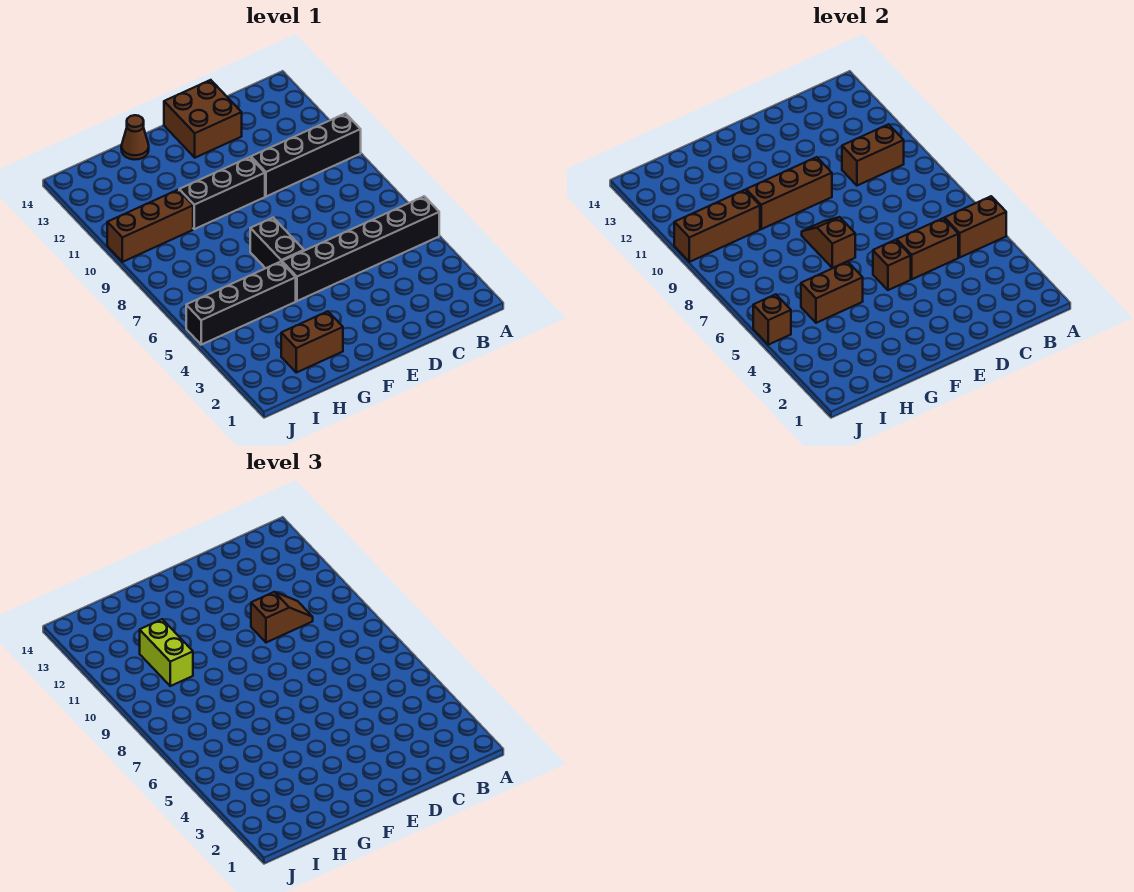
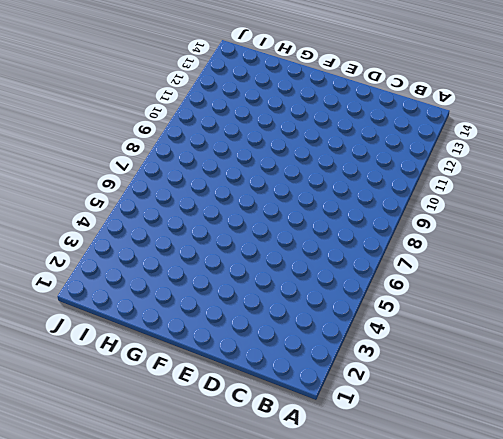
none -> black brick A5:F5 level 1
none -> black brick A10:D10 level 1
none -> brown brick D13:E14 level 1

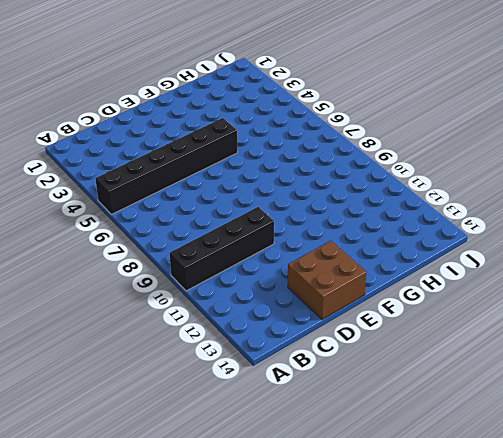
none -> black brick E10:G10 level 1
none -> black brick F6:F7 level 1
none -> brown brick G2:H2 level 1

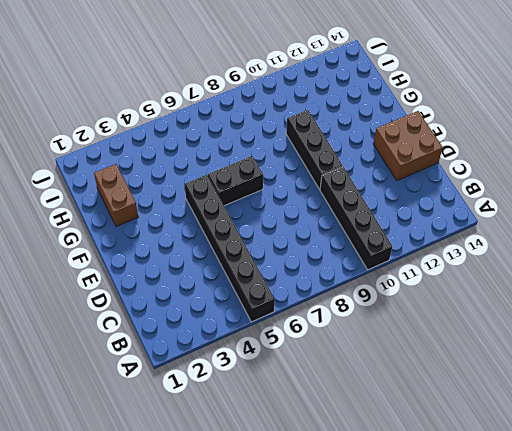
none -> black brick G5:J5 level 1
none -> brown cone G14 level 1
none -> brown brick H10:J10 level 1

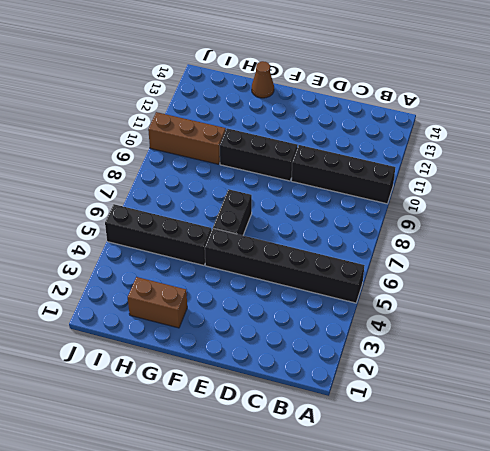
none -> brown brick D13:E14 level 1
none -> brown brick A5:B5 level 2
none -> brown brick B10:C10 level 2

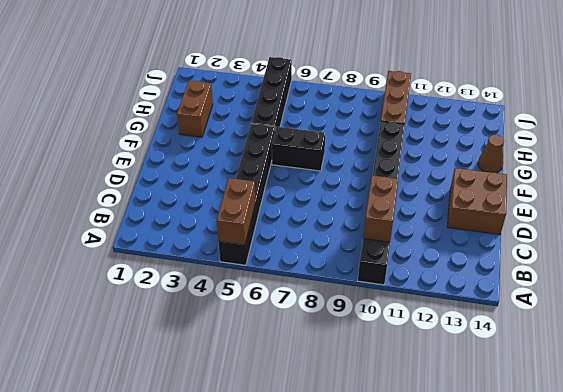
none -> brown brick C5:D5 level 2
none -> brown brick E5 level 2
none -> brown brick E10:G10 level 2

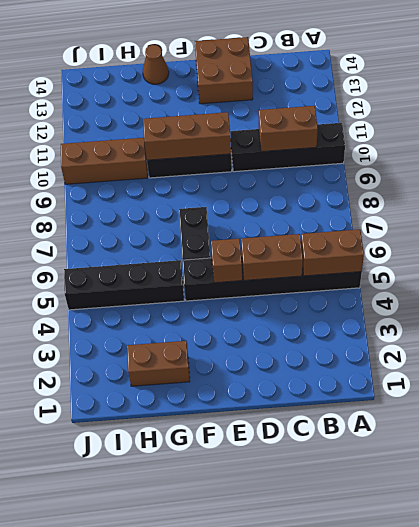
none -> brown slope F7:F8 level 2 top 7
none -> brown brick G5:H5 level 2
none -> brown brick H10:J10 level 2

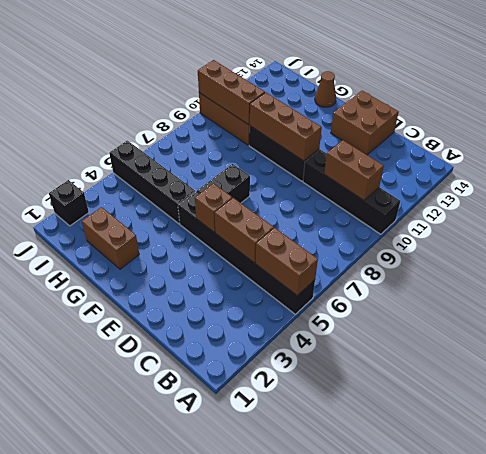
black brick J2 level 1 -> none
none -> brown slope F7:F8 level 2 top 7
none -> brown brick G5:H5 level 2
none -> brown brick J5 level 2

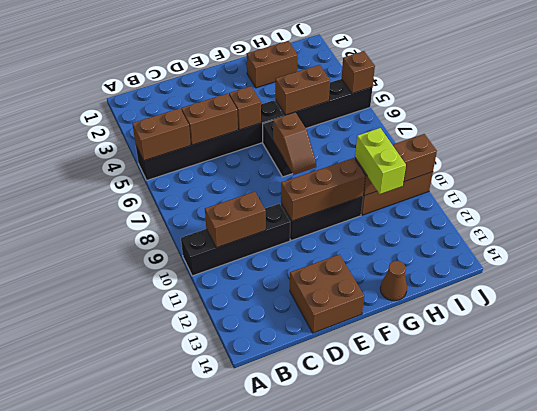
none -> brown slope C10:D10 level 3 top D

